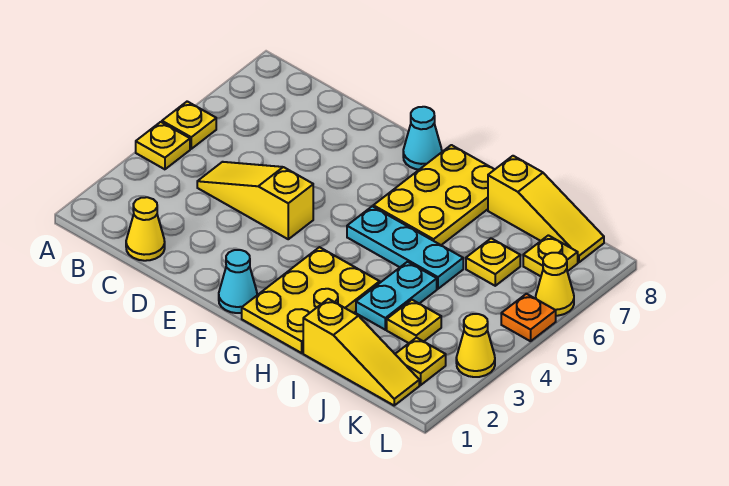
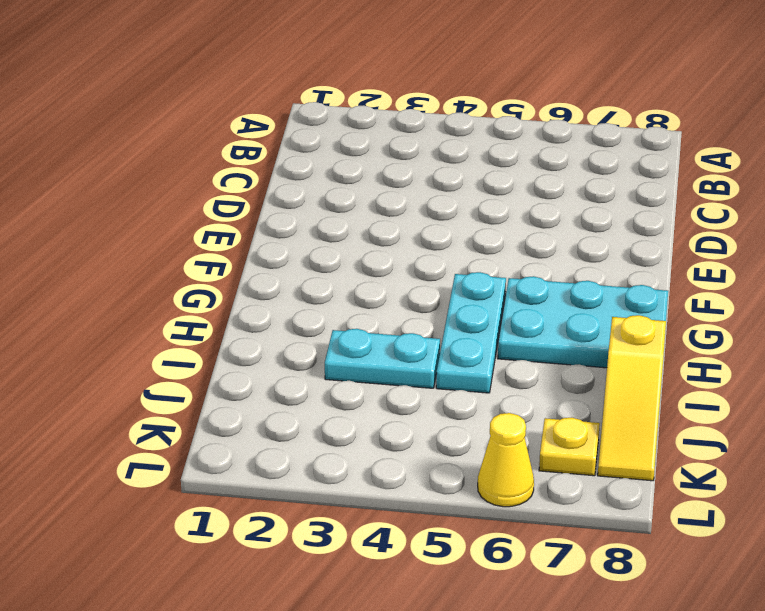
cyan plate G6:H8 level 1 -> yellow plate G6:H8 level 1
none -> yellow plate A4 level 1
none -> yellow plate A5 level 1
none -> yellow cone C1 level 1

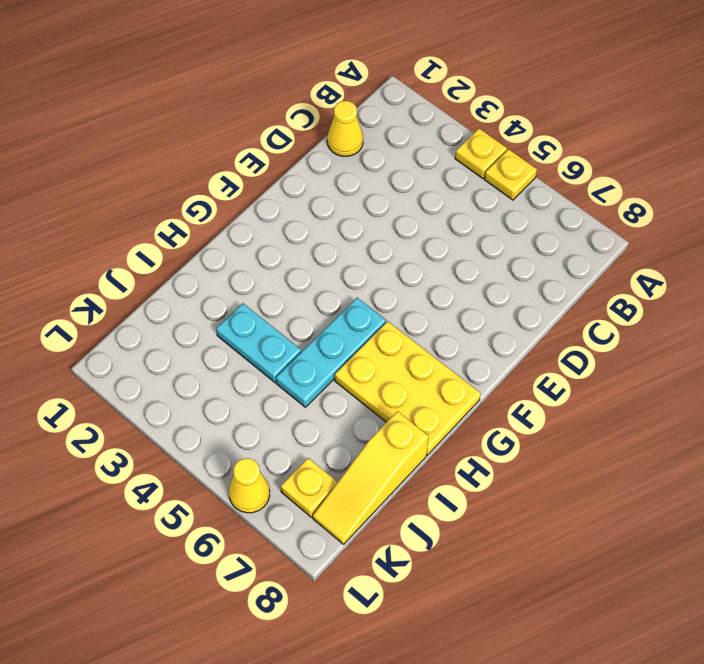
none -> yellow slope C4:E4 level 1 top E
none -> cyan cone F1 level 1
none -> cyan cone F8 level 1

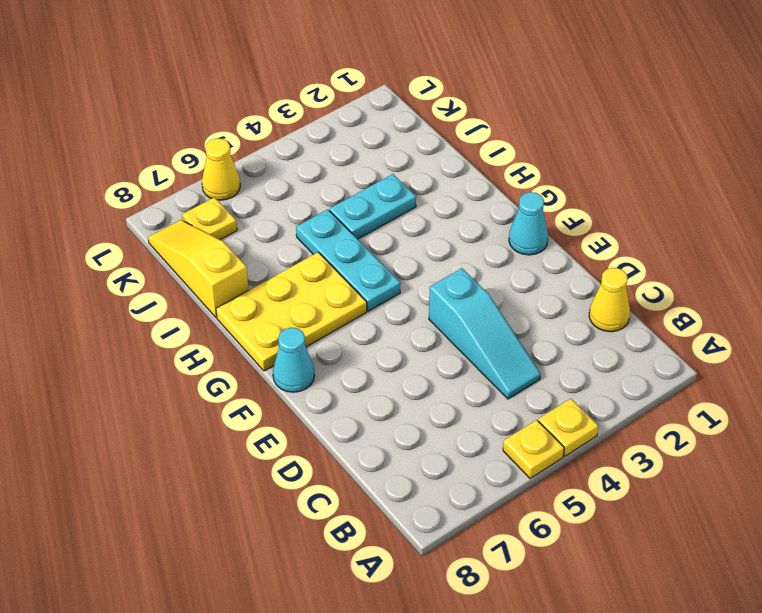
cyan slope C4:E4 level 1 top E -> yellow slope C4:E4 level 1 top E
none -> yellow plate G1:H3 level 1
none -> yellow slope I1:K1 level 1 top I
none -> yellow plate J3 level 1

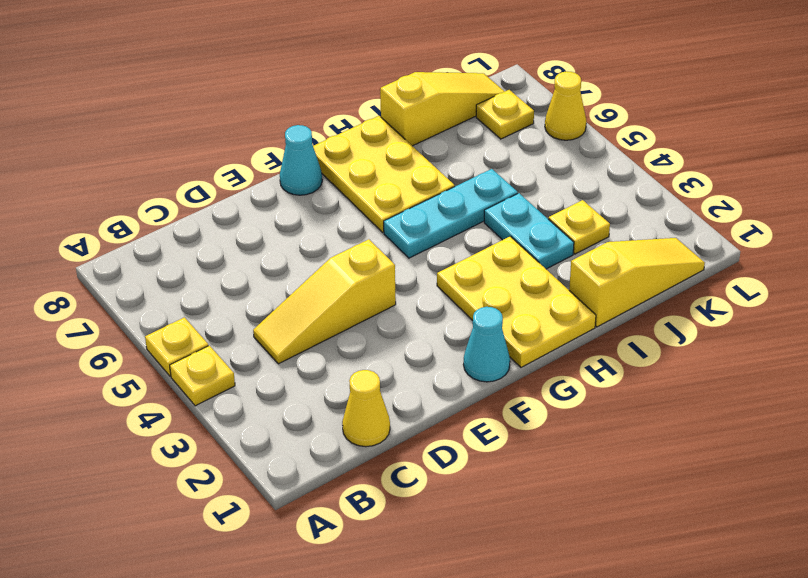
none -> yellow plate J6 level 1
none -> yellow plate K2 level 1
none -> yellow cone L3 level 1

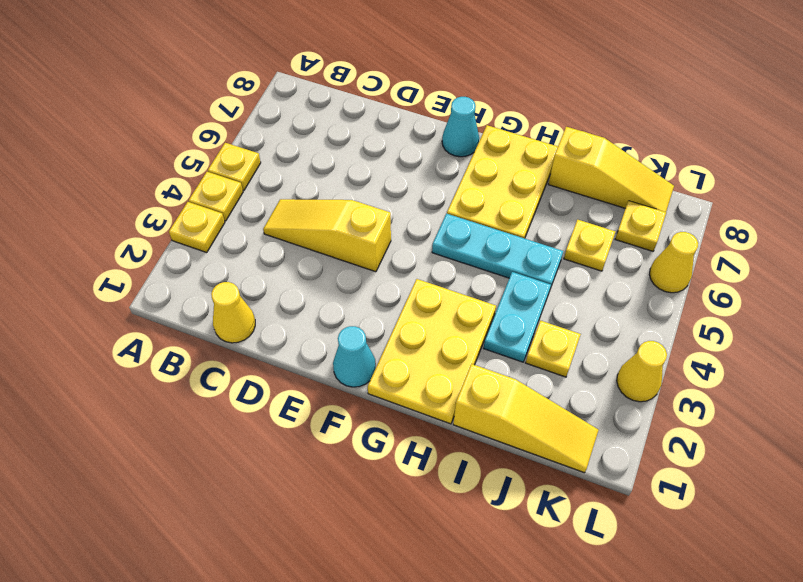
yellow plate A3 level 1 -> yellow plate K2 level 1
none -> orange plate L5 level 1

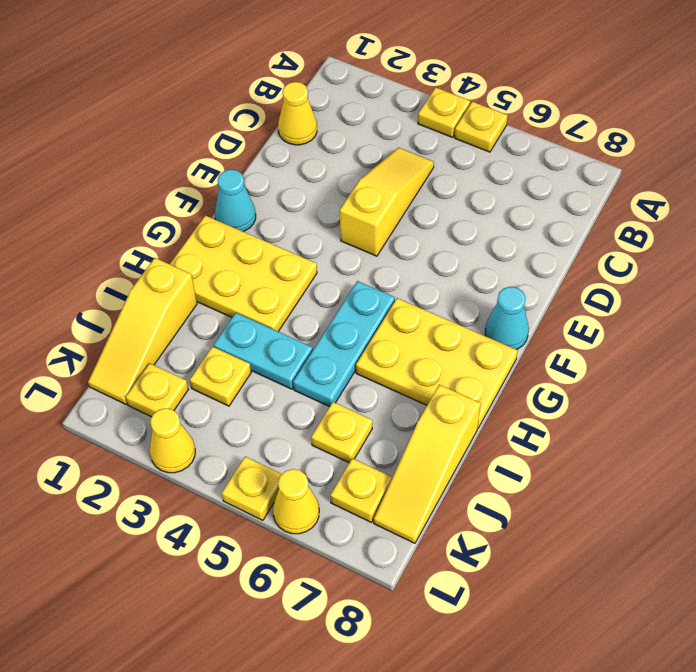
yellow plate L5 level 1 -> orange plate L5 level 1

